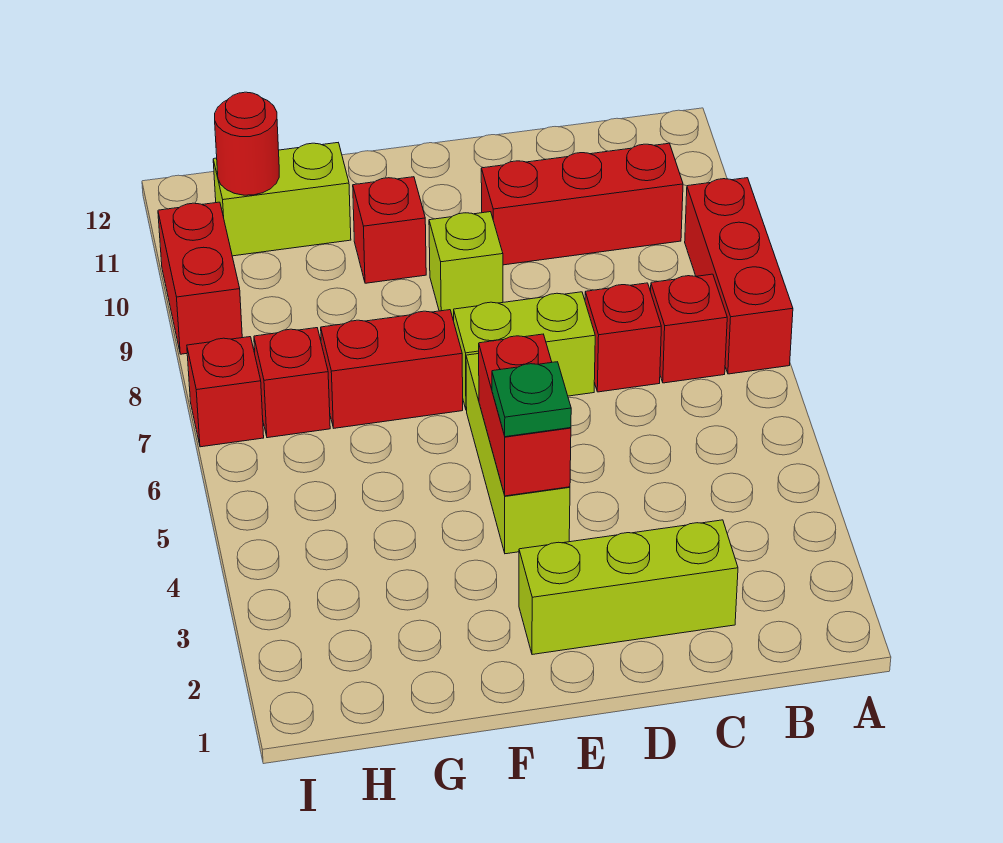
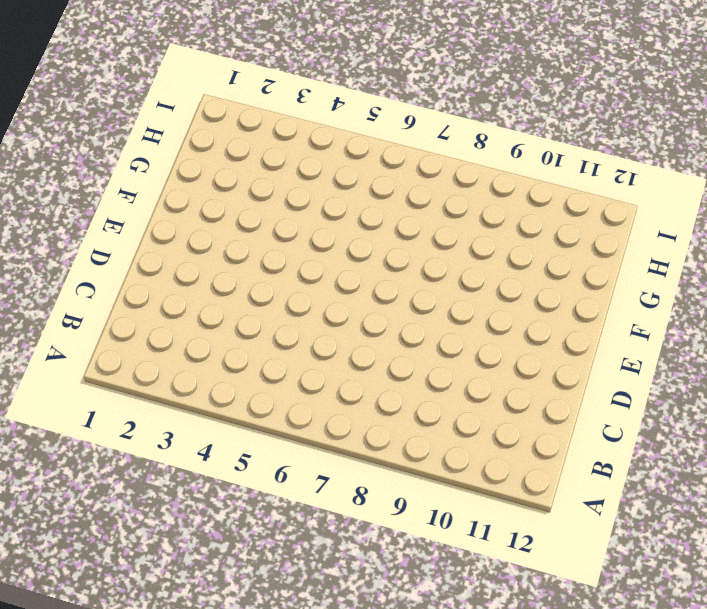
none -> red brick A7:A9 level 1
none -> red brick B7 level 1
none -> red brick B10:D10 level 1

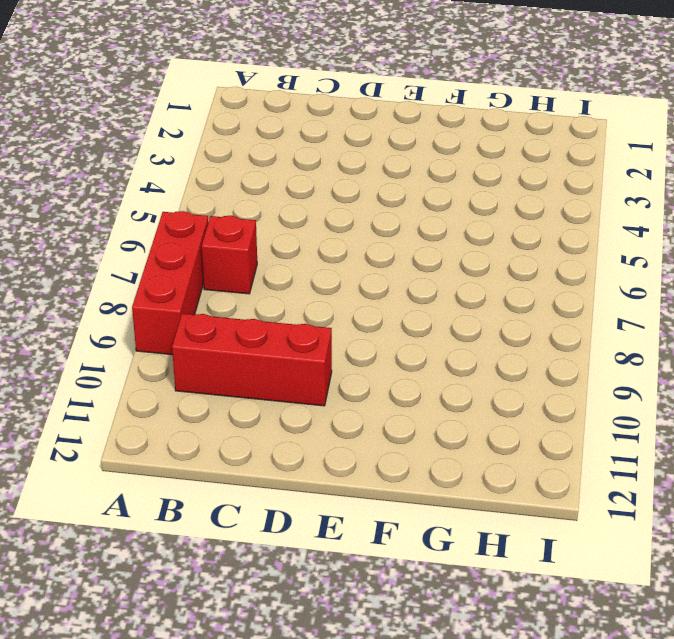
none -> lime brick C2:E2 level 1
none -> red brick C7 level 1
none -> lime brick D7:E7 level 1

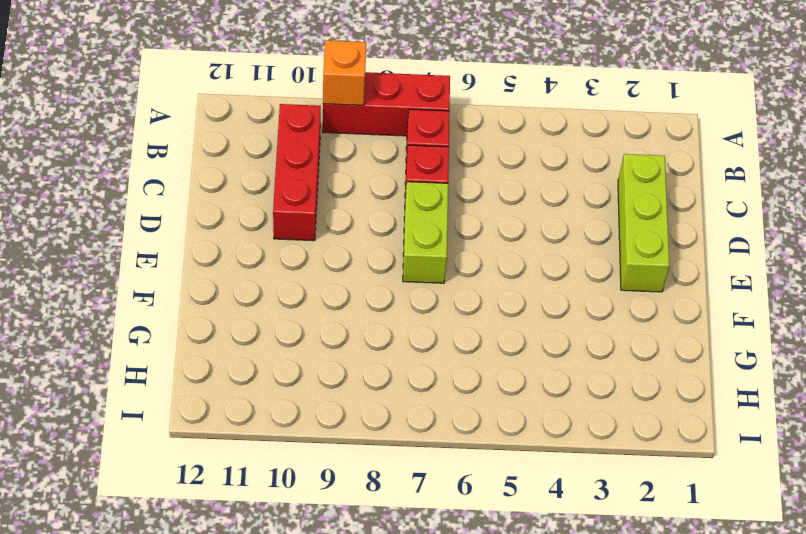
orange brick A9 level 2 -> none
none -> lime brick E4:E6 level 1
none -> lime brick E9 level 1
none -> red brick F7:G7 level 1

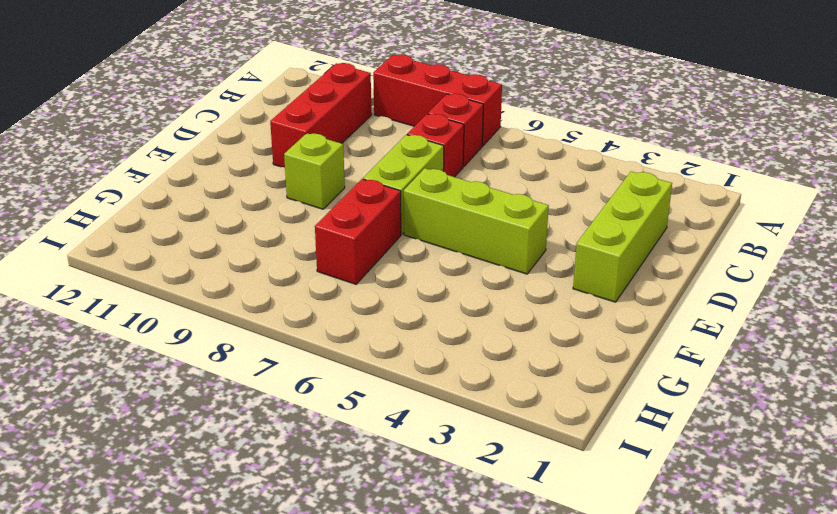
none -> red brick F10 level 1
none -> lime brick G11:H11 level 1
none -> red brick H7 level 1

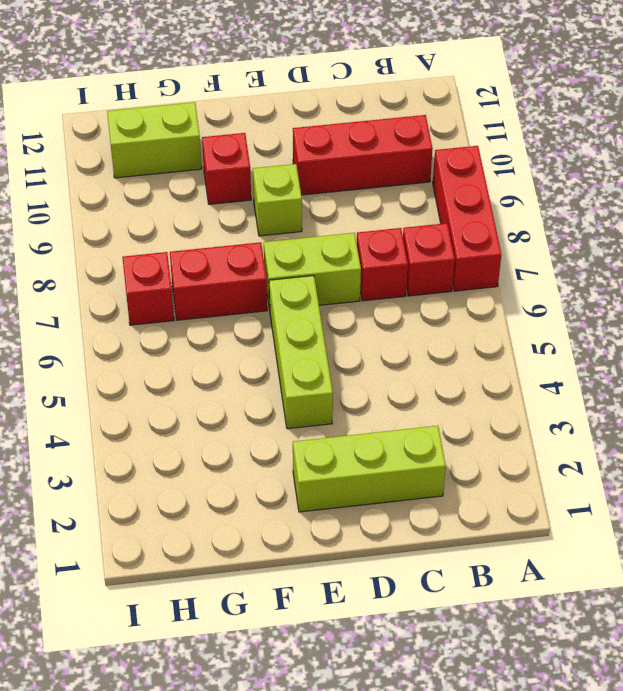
none -> red brick I7 level 1
none -> red brick I9:I10 level 1
none -> red brick E4:E5 level 2

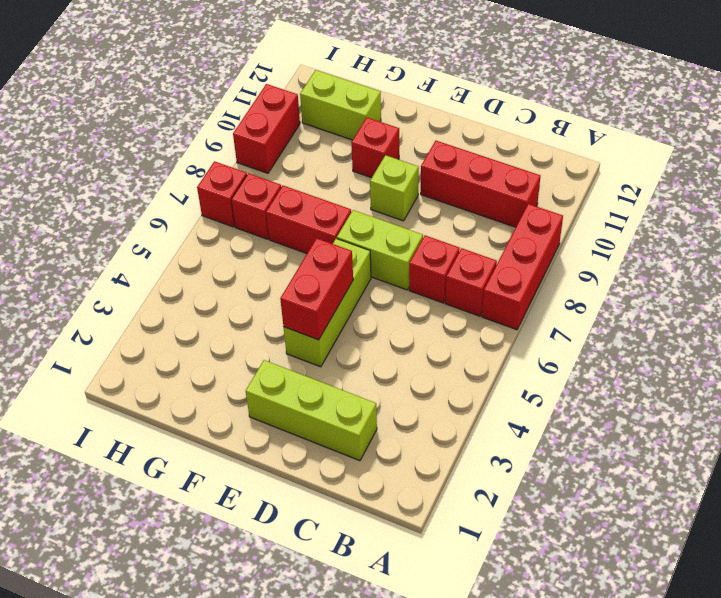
none -> red round brick H11 level 2
none -> green plate E4 level 3

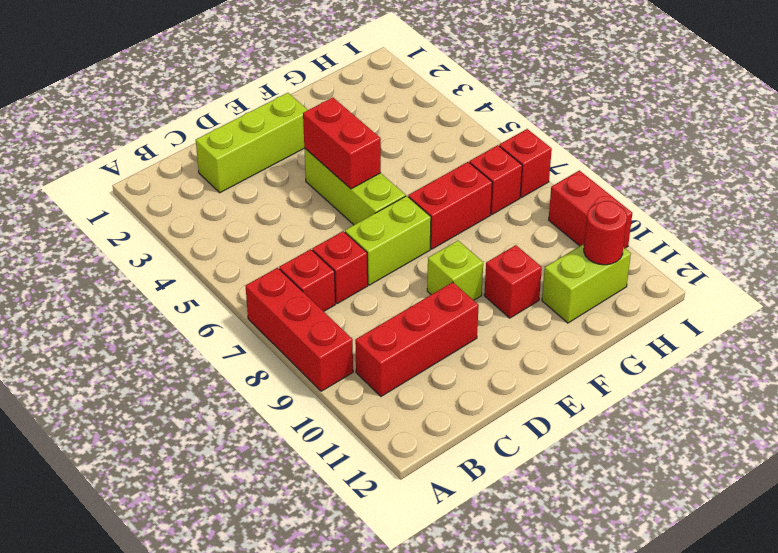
none -> green plate E4 level 3

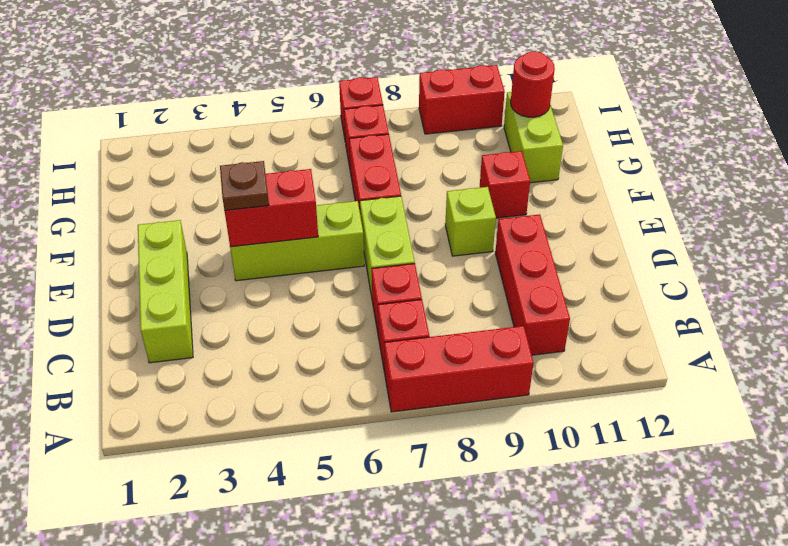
brown plate E4 level 3 -> green plate E4 level 3

